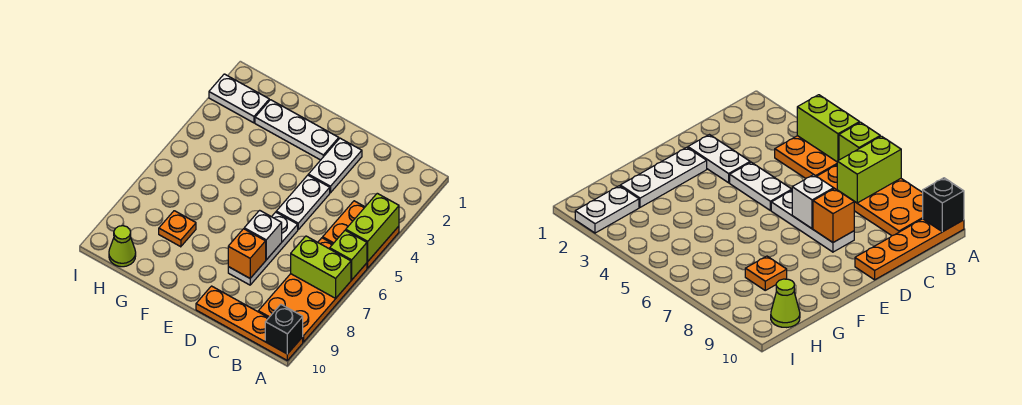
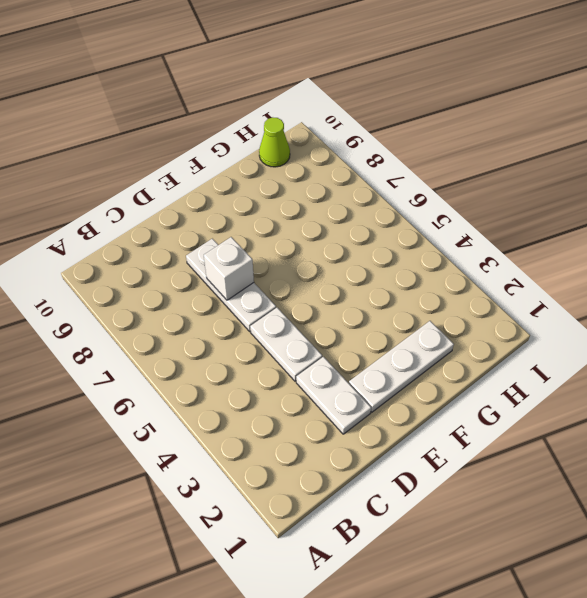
none -> orange plate A4:B5 level 1
none -> orange plate A6:B9 level 1
none -> orange plate A10:D10 level 1

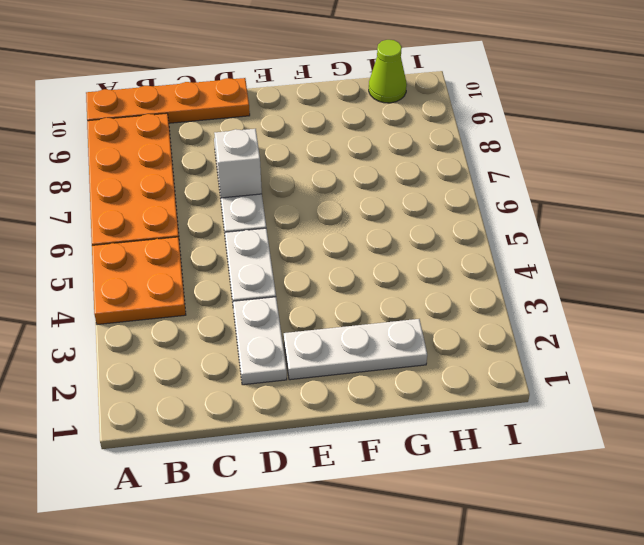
none -> orange plate G8 level 1
none -> white plate H2:I2 level 1
none -> lime brick A4:A5 level 2

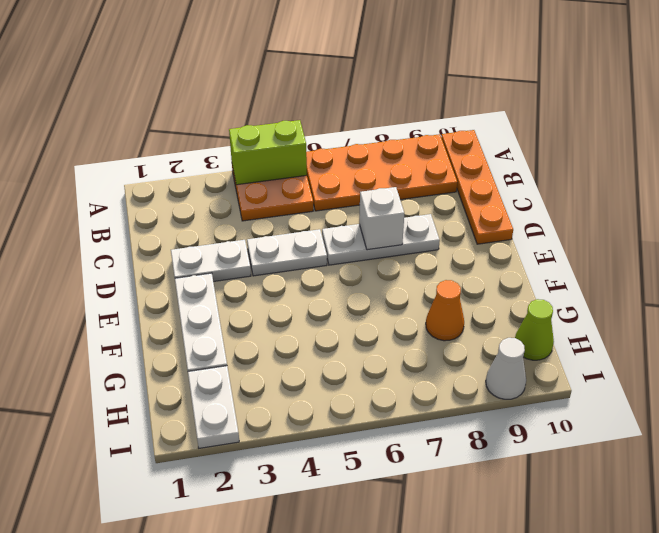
orange cone G8 level 1 -> orange plate G8 level 1
white cone I9 level 1 -> none
none -> lime brick A6 level 2
none -> lime brick A7:B7 level 2
none -> black brick A10 level 2

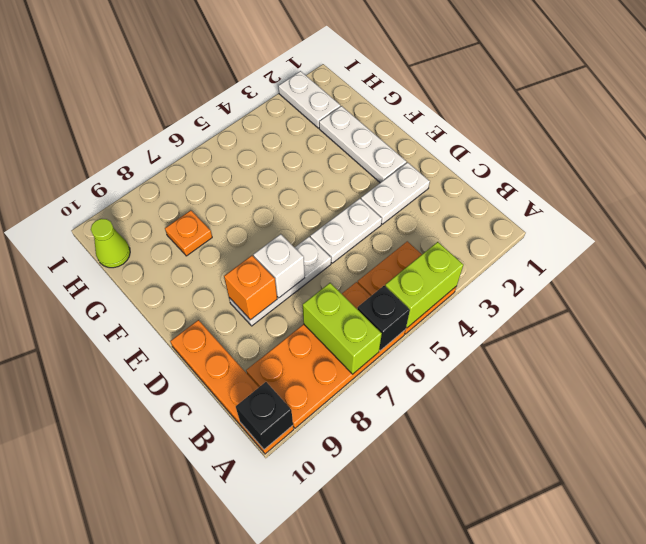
black brick A6 level 2 -> lime brick A6 level 2

